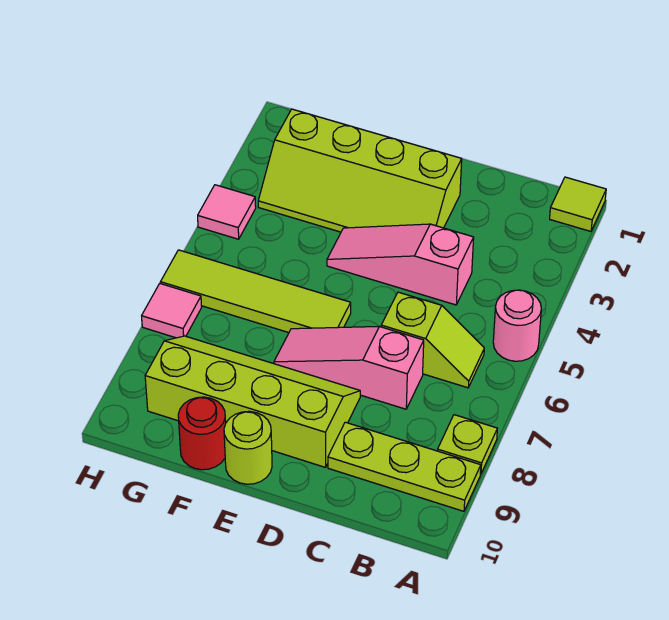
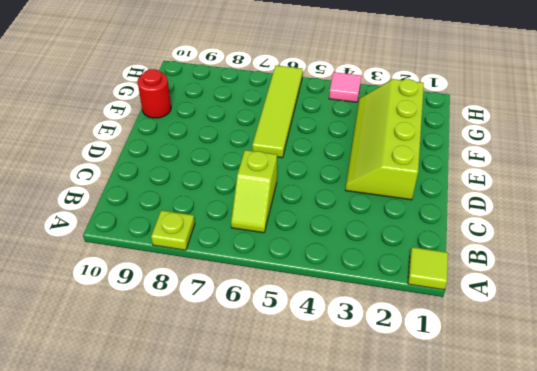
none -> pink round brick A5 level 1
none -> lime plate A9:C9 level 1
none -> pink slope C4:E4 level 1 top C

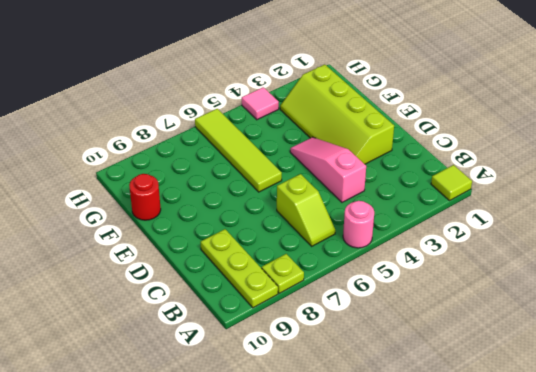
none -> pink slope C7:E7 level 1 top C
none -> lime slope D8:G9 level 1 top 9
none -> lime round brick E10 level 1

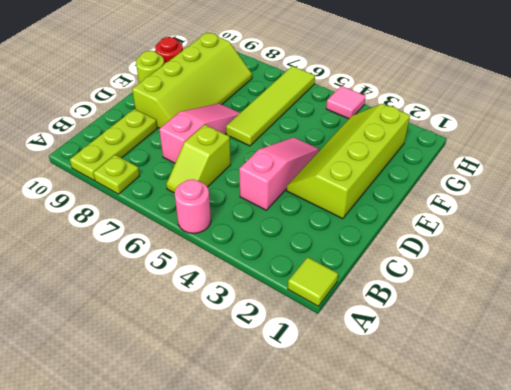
none -> pink tile H7 level 1

